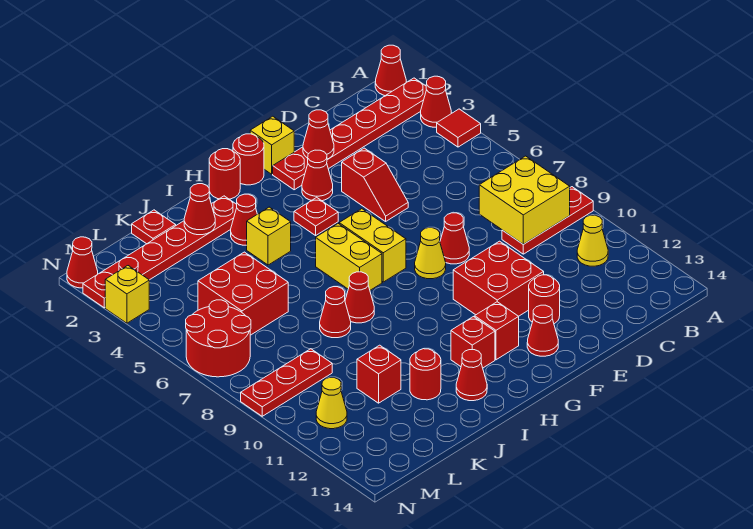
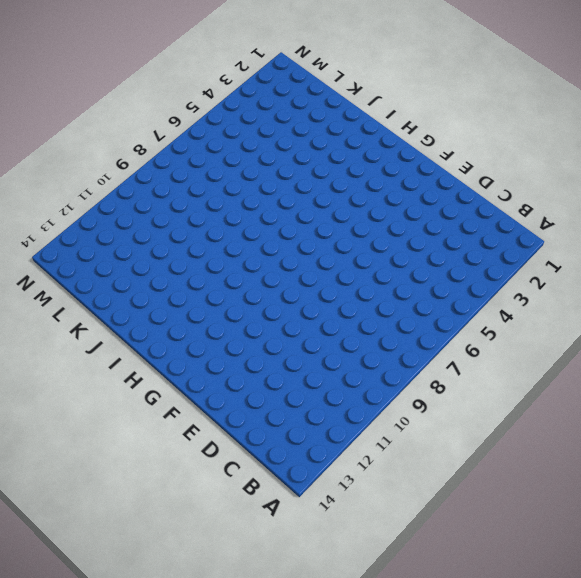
none -> red cone A1 level 1
none -> red plate A2:F2 level 1
none -> red cone A3 level 1
none -> red tile A4 level 1

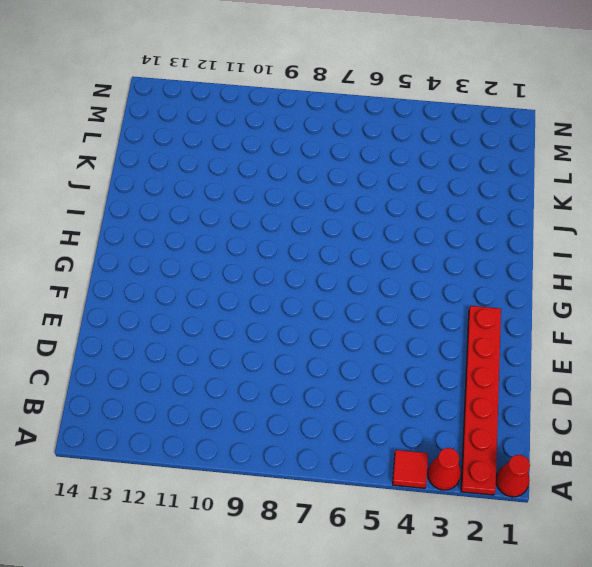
none -> red plate A9:C9 level 1
none -> yellow cone B11 level 1
none -> red slope E4:E5 level 1 top 4
none -> red cone E8 level 1

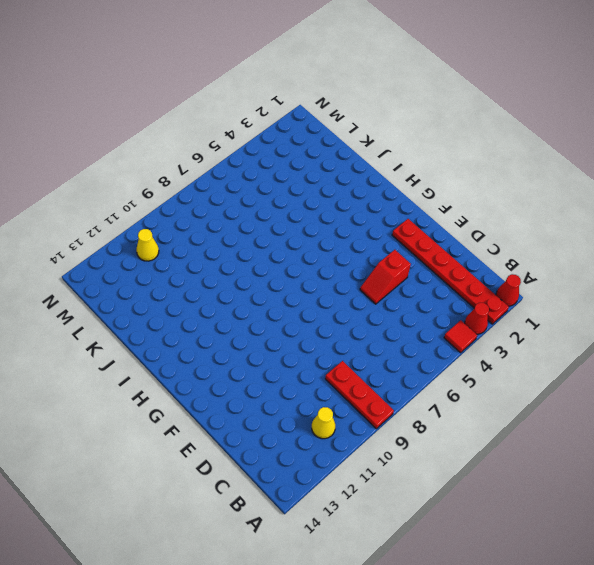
none -> red cone E8 level 1
none -> red brick E10:F11 level 1
none -> red round brick E12 level 1
none -> yellow brick F1 level 1

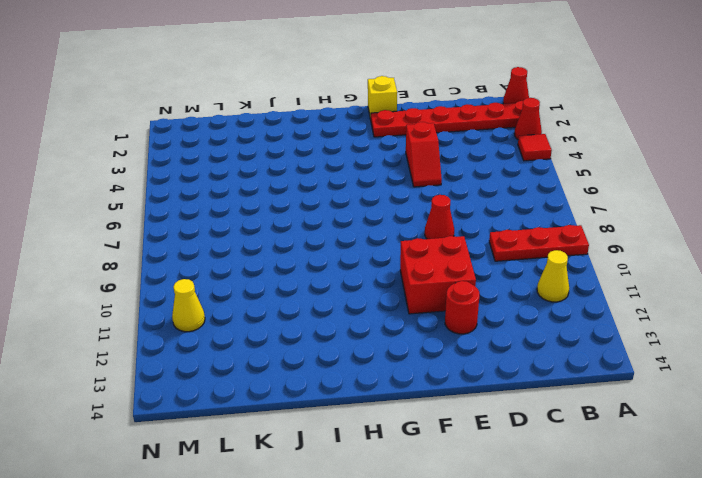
none -> red cone F3 level 1
none -> yellow cone F8 level 1
none -> red cone F13 level 1
none -> red round brick G1 level 1

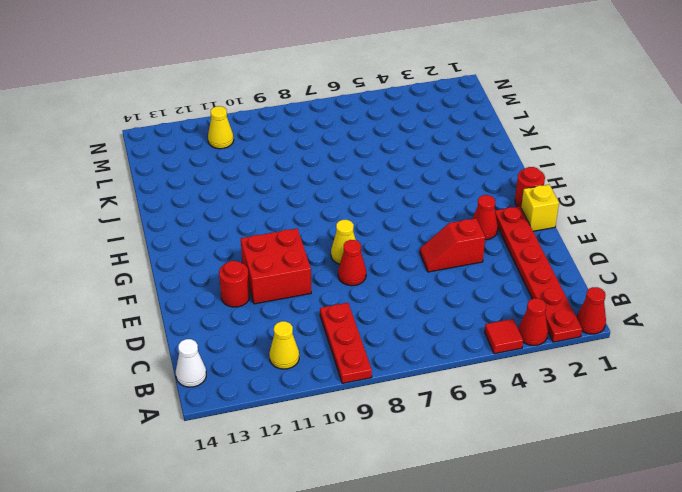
white cone B14 level 1 -> none
none -> red cone F13 level 1
none -> red plate G4 level 1
none -> yellow brick G6:G7 level 1
none -> red brick G12 level 1

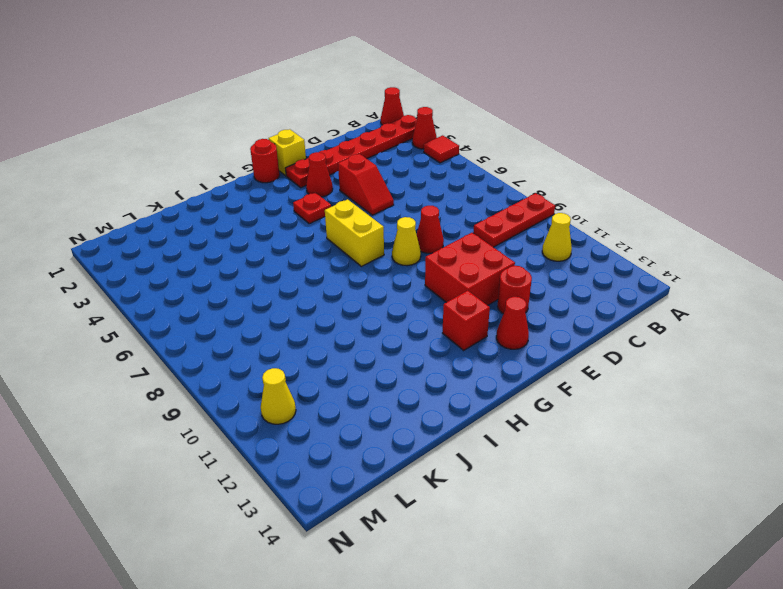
none -> red round brick H1 level 1
none -> yellow brick H6:H7 level 1
none -> red brick H12 level 1
none -> red plate I2:N2 level 1

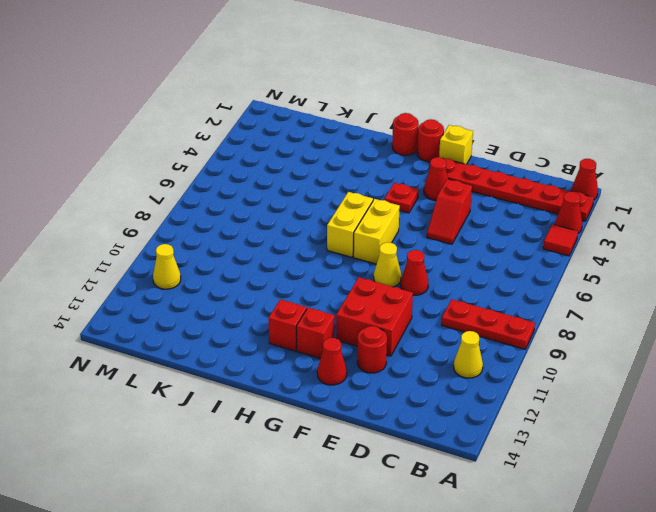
none -> red plate I2:N2 level 1
none -> red cone I3 level 1
none -> yellow brick I4 level 1
none -> red cone I8 level 1

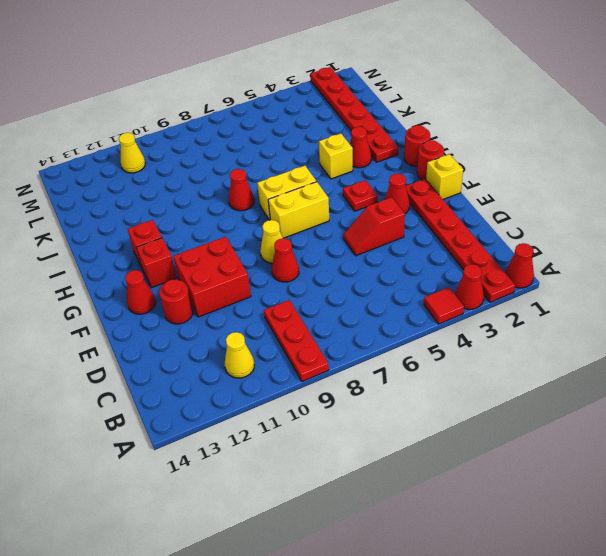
none -> red cone I13 level 1
none -> red cone J8 level 1
none -> red round brick J12 level 1
none -> red plate K1 level 1

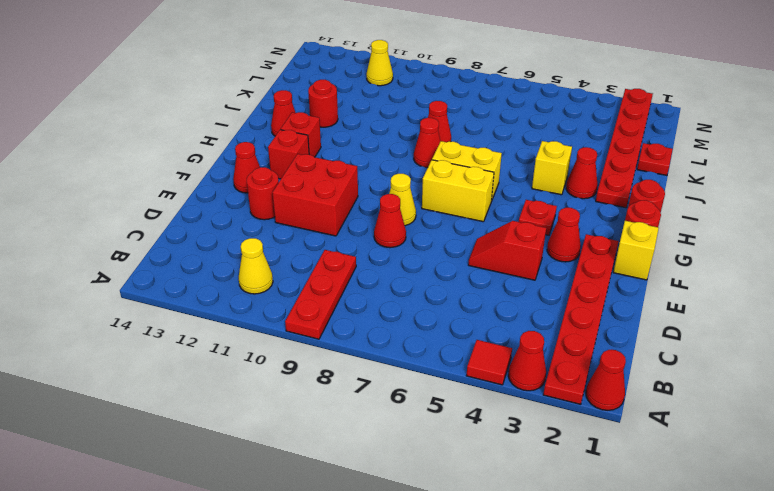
none -> red brick K5:L6 level 1
none -> red brick K11 level 1
none -> red plate L9:N9 level 1
none -> red round brick M6:N7 level 1

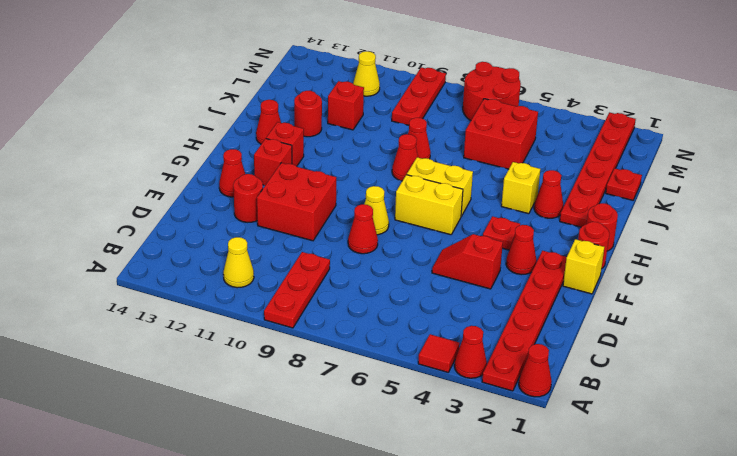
none -> red cone N1 level 1
none -> yellow brick N3 level 1
none -> yellow brick B8:C9 level 2
none -> red cone E2 level 2

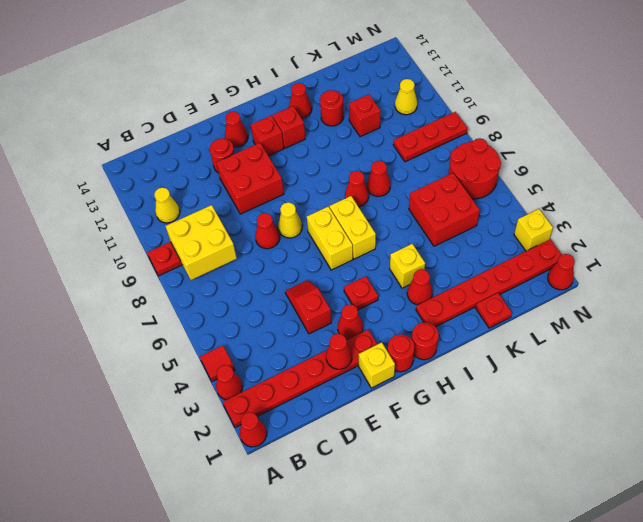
none -> red cone J2 level 2

